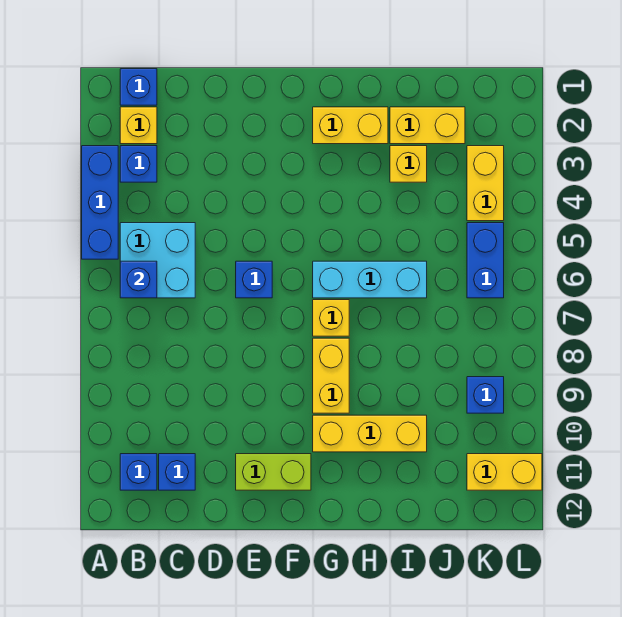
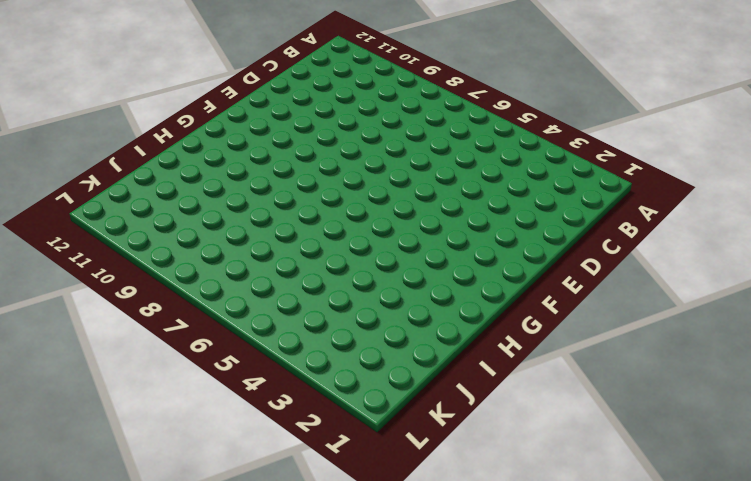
none -> blue brick A3:A5 level 1
none -> blue brick B1 level 1
none -> yellow brick B2 level 1

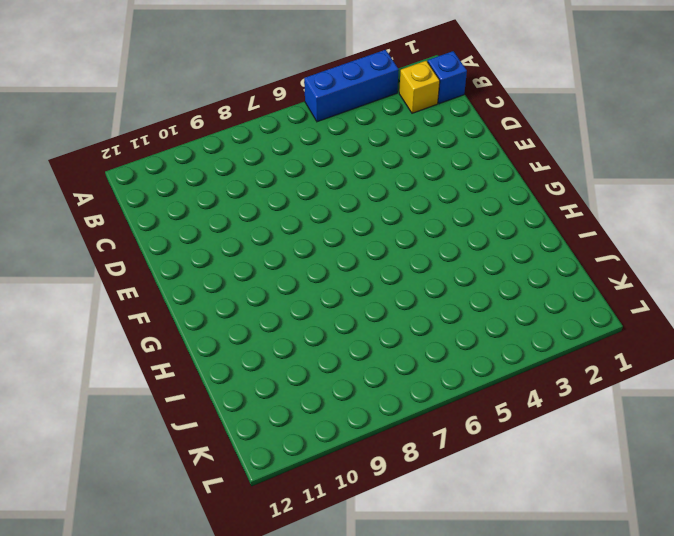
none -> blue brick B3 level 1
none -> cyan brick B5:C6 level 1
none -> blue brick B11 level 1

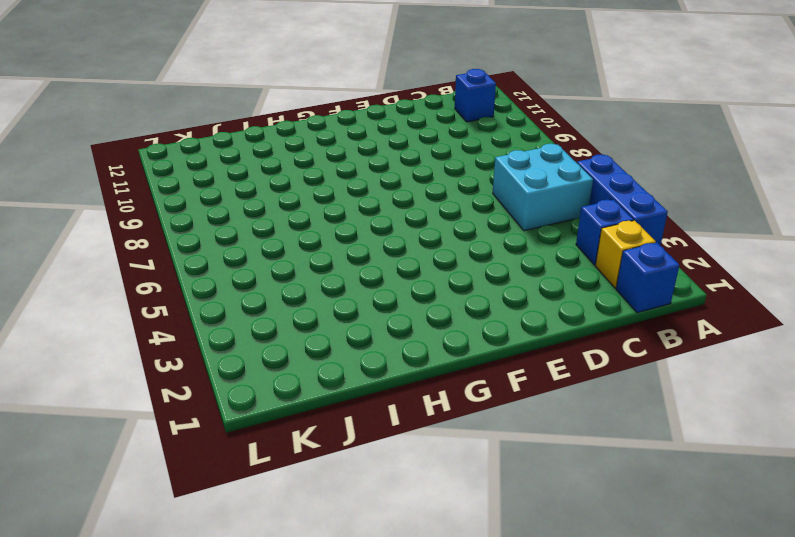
none -> blue brick C11 level 1
none -> blue brick E6 level 1
none -> lime brick E11:F11 level 1

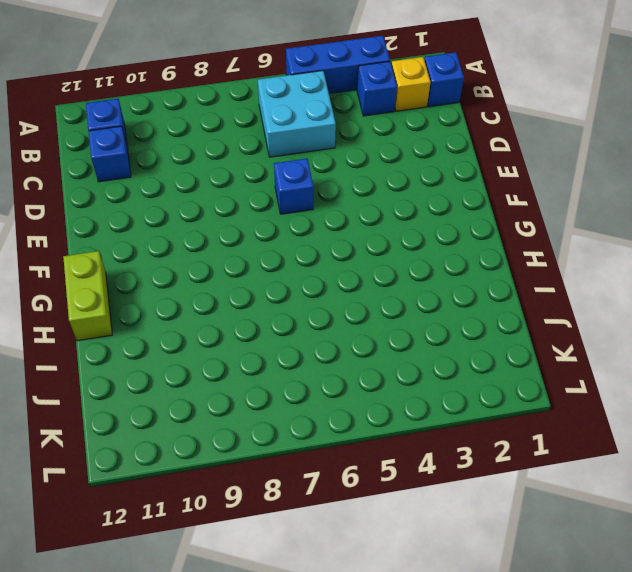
lime brick G12:H12 level 1 -> lime brick E11:F11 level 1
none -> yellow brick G2:H2 level 1
none -> cyan brick G6:I6 level 1
none -> yellow brick G7 level 1

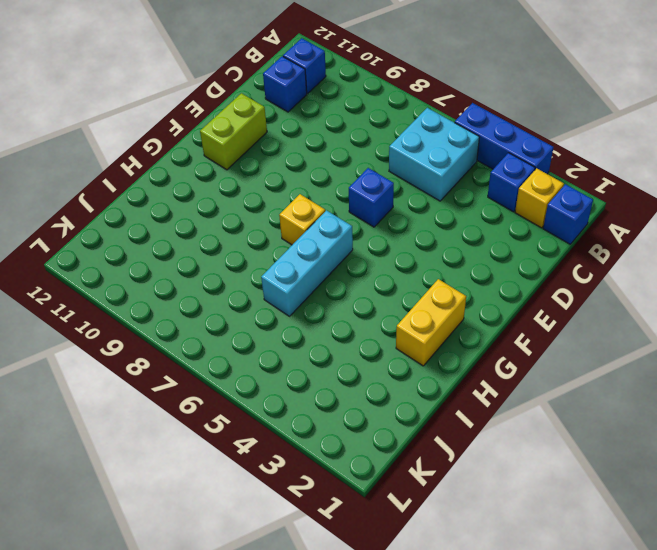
none -> yellow brick G8:G9 level 1
none -> yellow brick G10:I10 level 1
none -> yellow brick I2:J2 level 1

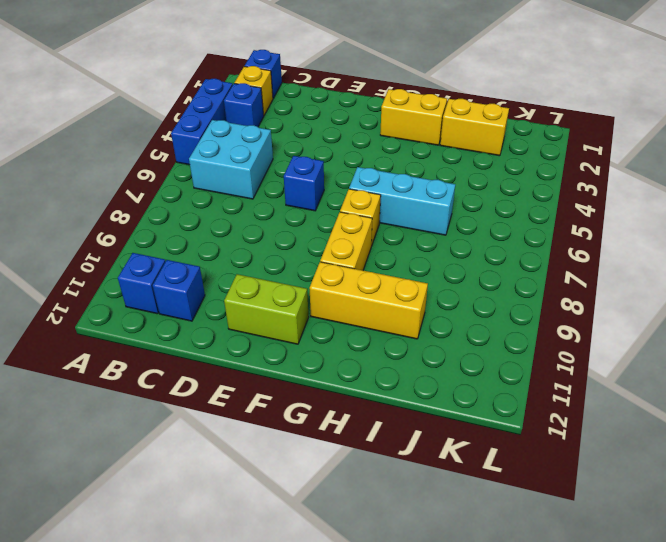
none -> yellow brick I3 level 1
none -> yellow brick K3:K4 level 1
none -> blue brick K5:K6 level 1

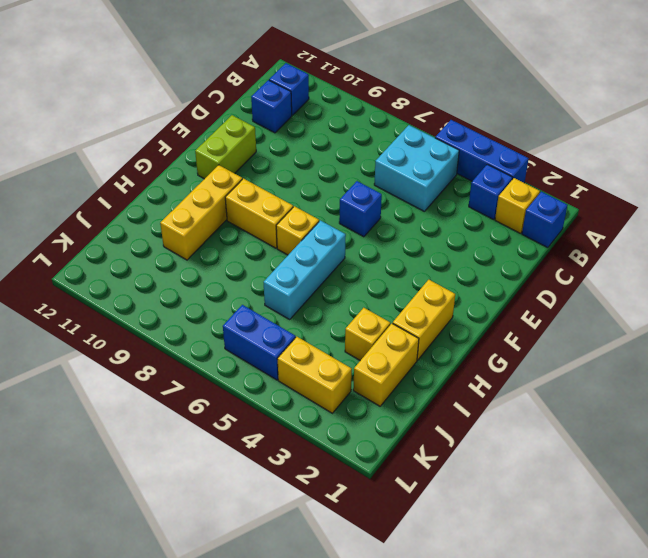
none -> blue brick K9 level 1
none -> yellow brick K11:L11 level 1
none -> blue brick B6 level 2

